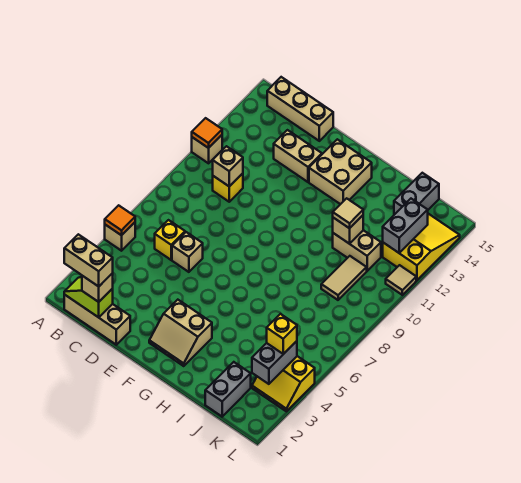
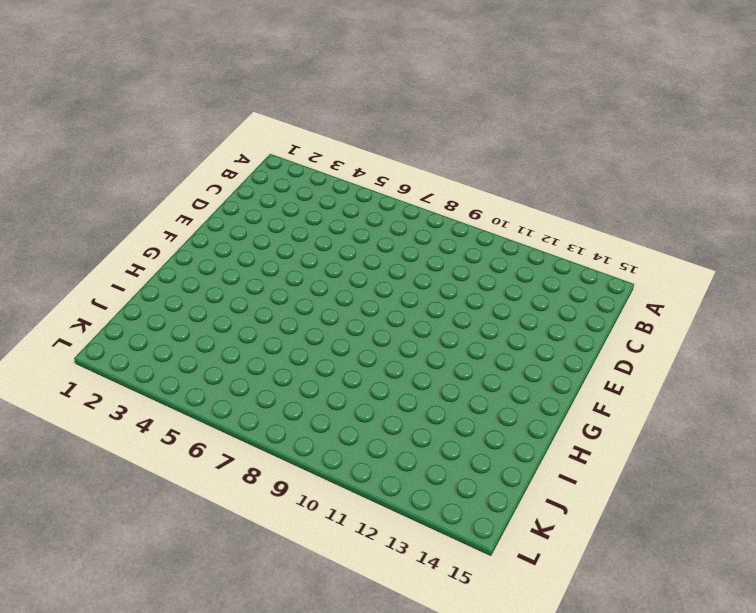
none -> tan brick A5 level 1
none -> tan brick A11 level 1
none -> tan brick B1:D1 level 1

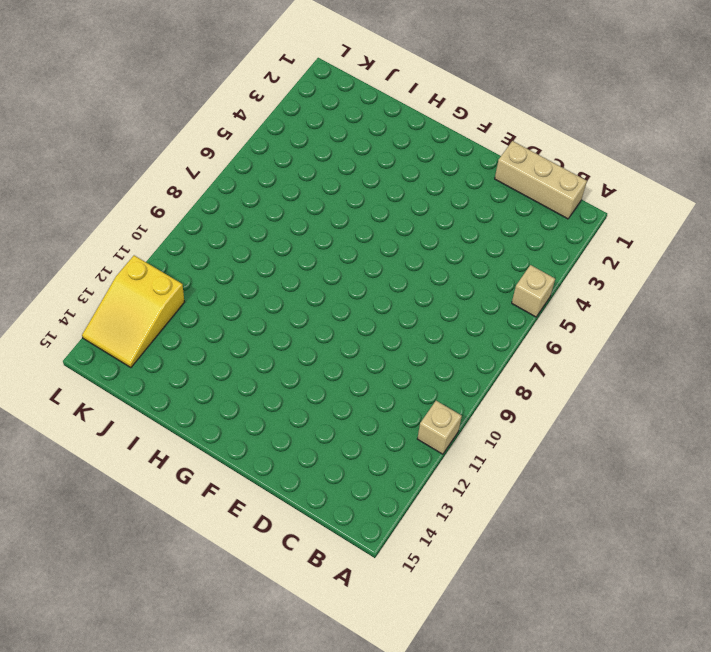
none -> tan brick B15:D15 level 1
none -> yellow brick C6 level 1
none -> yellow brick C10 level 1

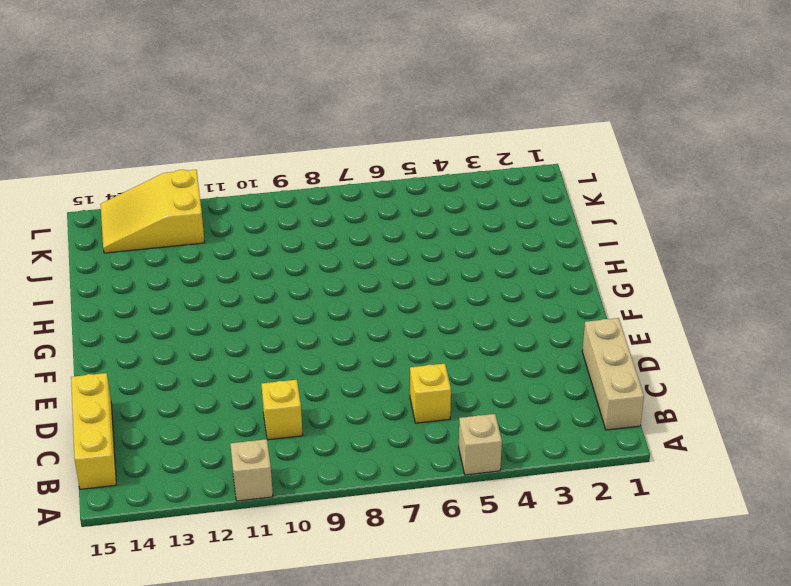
yellow brick B15:D15 level 1 -> tan brick B15:D15 level 1
none -> tan brick D6 level 1
none -> tan brick D13:E13 level 1
none -> tan slope F2:G3 level 1 top 3

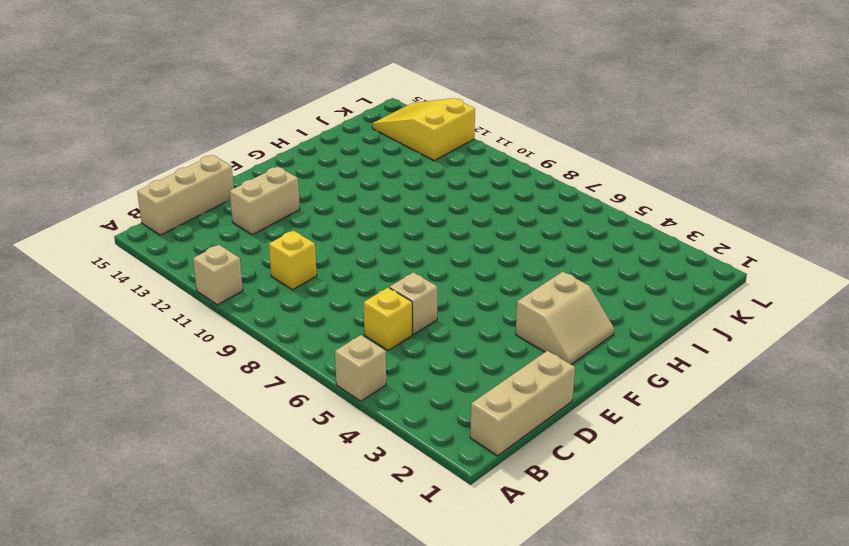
none -> tan brick F13:G14 level 1
none -> tan brick I11:J11 level 1
none -> grey brick J1:J2 level 1

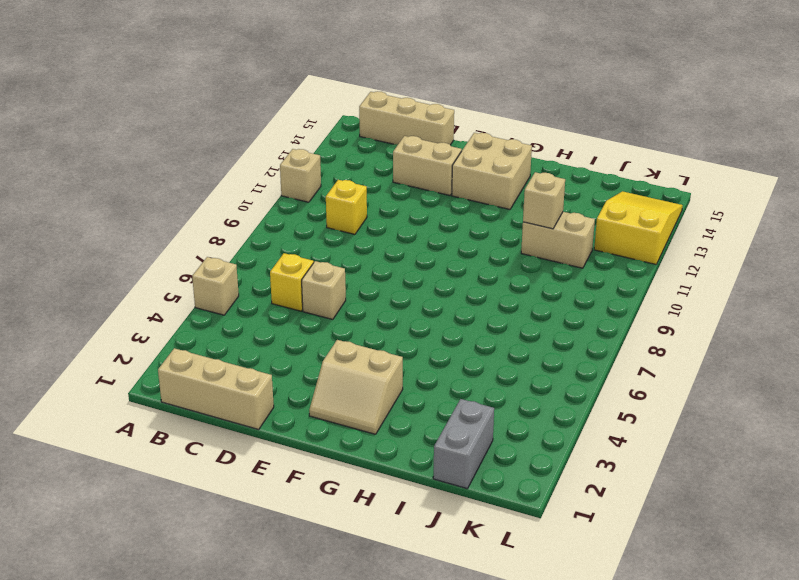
none -> tan tile J9:J10 level 1
none -> grey brick J14:J15 level 1
none -> yellow slope K3:L4 level 1 top 4

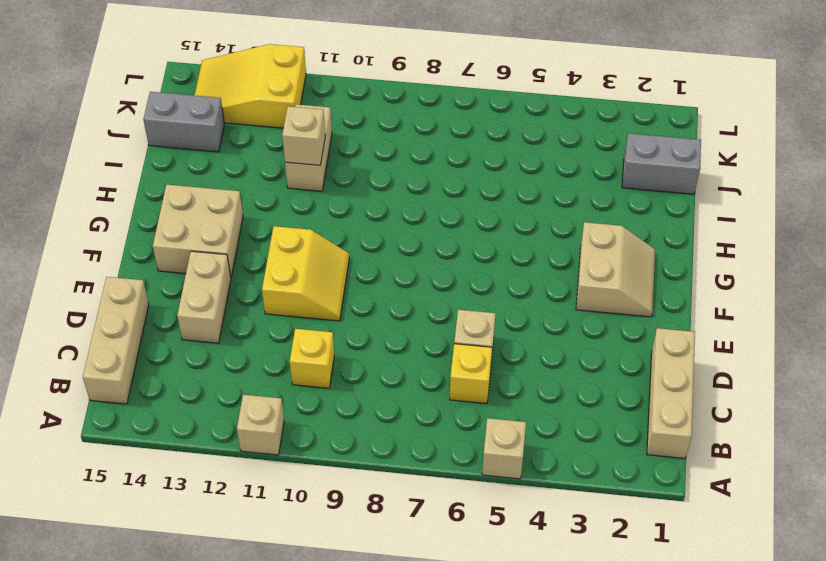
yellow slope E10:F11 level 1 top 11 -> yellow slope K3:L4 level 1 top 4
none -> tan tile J9:J10 level 1
none -> tan tile L11 level 1
none -> orange tile A5 level 2

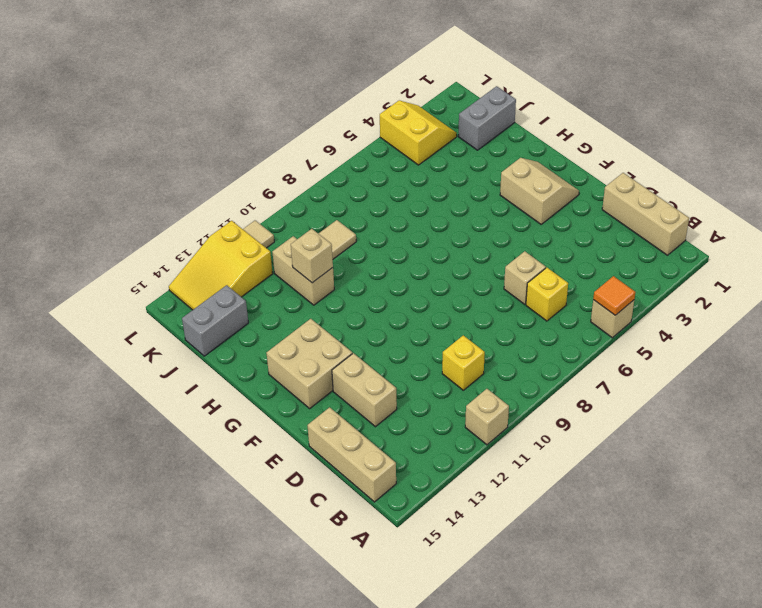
none -> orange tile A11 level 2
none -> lime slope B1:C1 level 2 top C
none -> tan brick C10 level 2

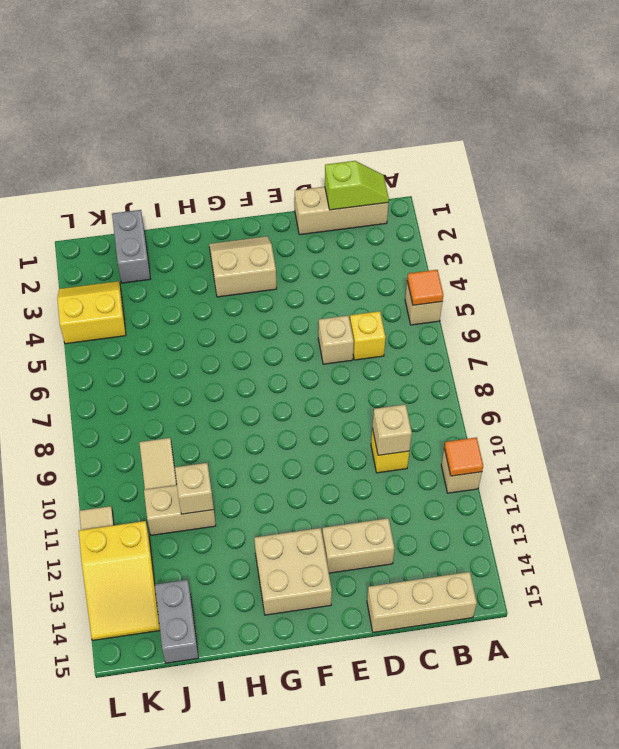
none -> grey brick K3:K4 level 2
none -> grey brick K12:K13 level 2
none -> tan brick C1 level 3

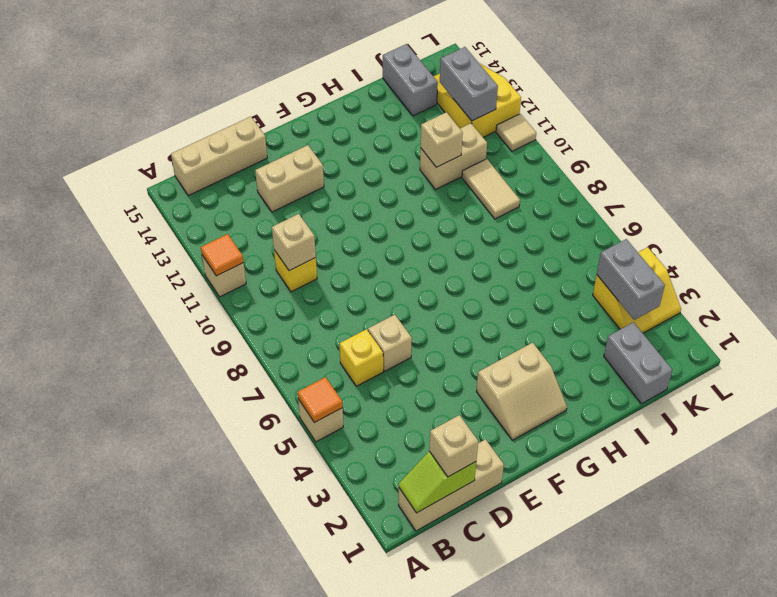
none -> tan brick F13:G14 level 1
none -> tan tile I11 level 3
none -> yellow brick K4 level 3

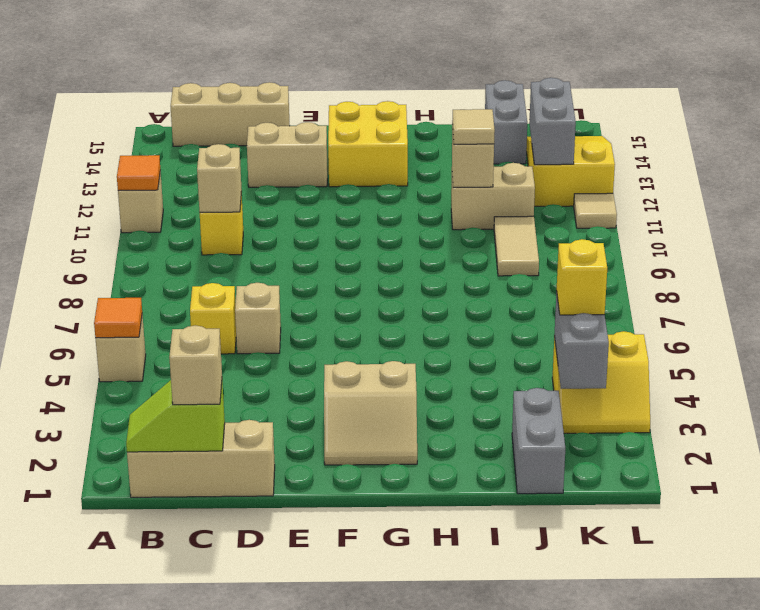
yellow brick F13:G14 level 1 -> tan brick F13:G14 level 1
none -> tan brick B1:C1 level 4

